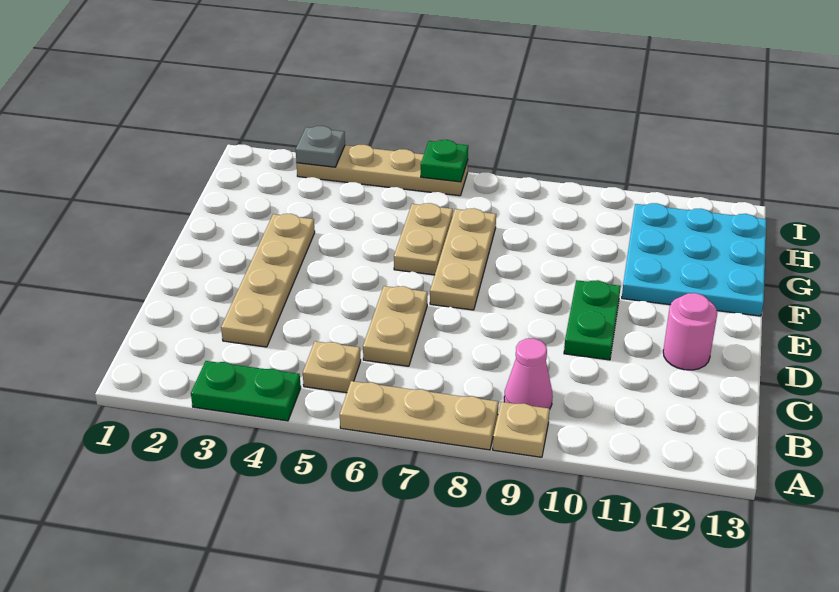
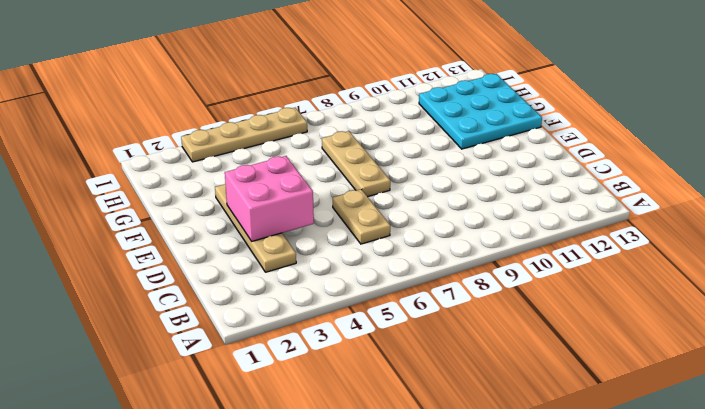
pink brick D3:E4 level 2 -> none
none -> green plate A3:A4 level 1
none -> tan plate A6:A8 level 1
none -> tan plate A9 level 1

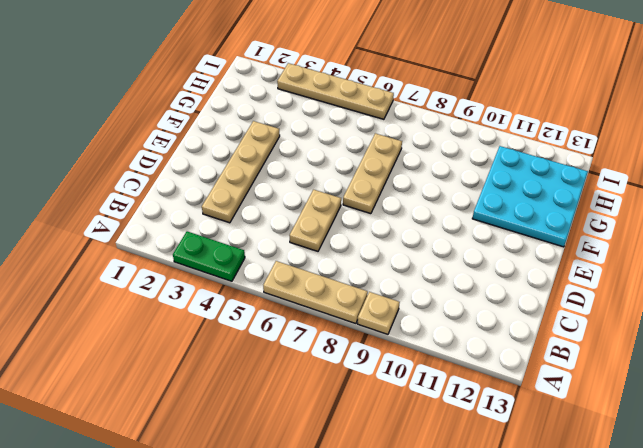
none -> tan plate B5 level 1
none -> pink cone B9 level 1
none -> green plate D10:E10 level 1

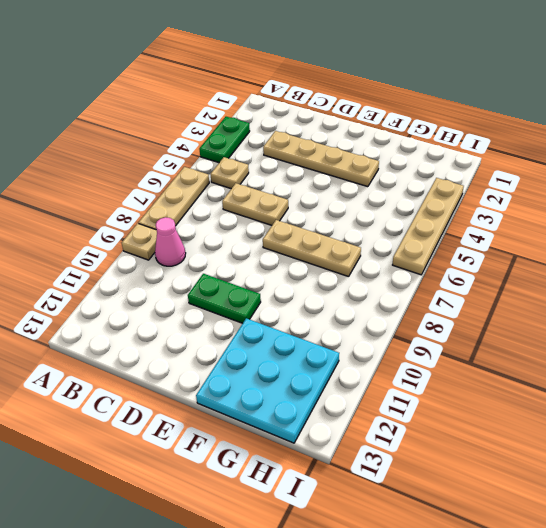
none -> pink round brick D12 level 1
none -> tan plate F6:G6 level 1
none -> grey plate I3 level 2

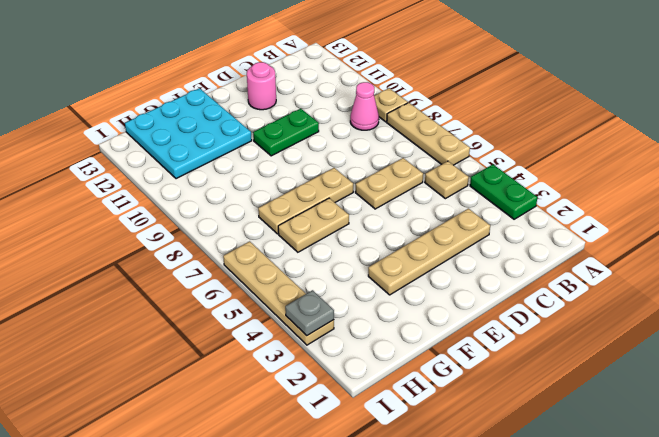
none -> green plate I6 level 2

